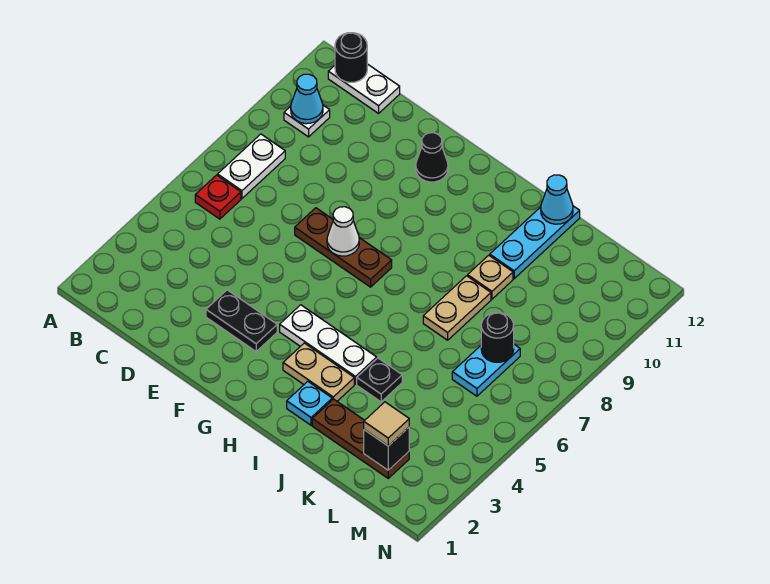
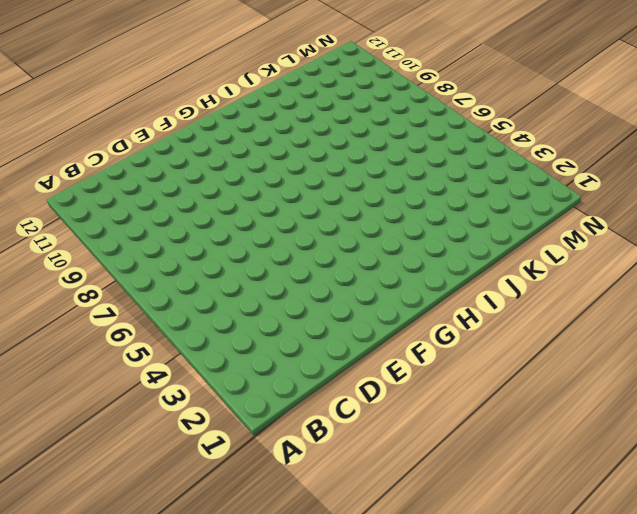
none -> red plate B6 level 1
none -> white plate B7:B8 level 1
none -> white plate B10 level 1

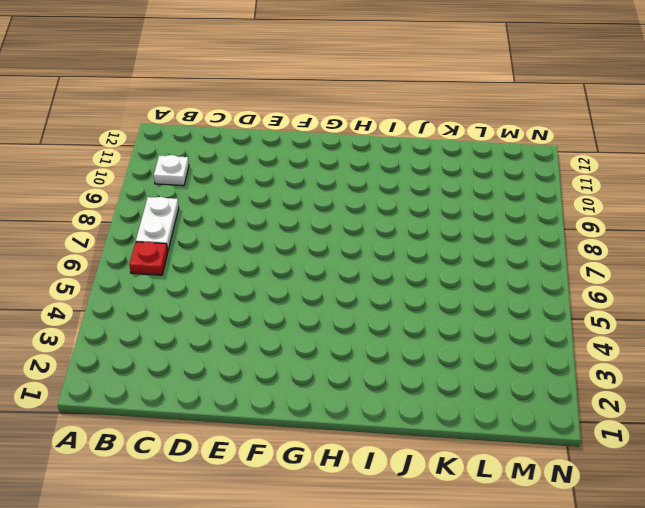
none -> white plate B12:C12 level 1
none -> black plate E3:F3 level 1
none -> brown plate E7:G7 level 1

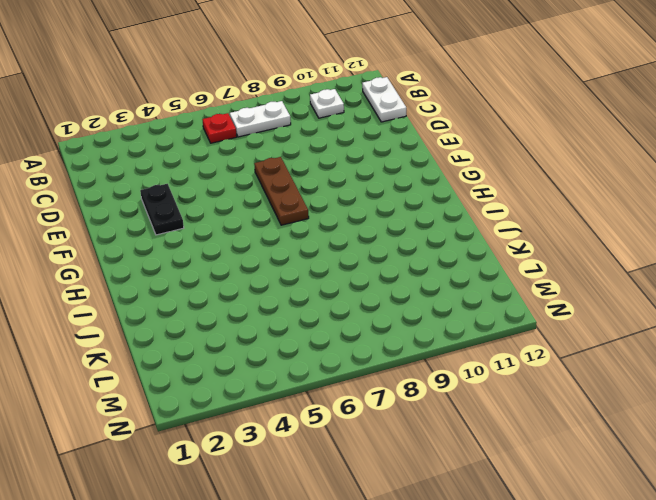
none -> black cone F11 level 1
none -> white plate G4:I4 level 1
none -> tan plate H3:I3 level 1

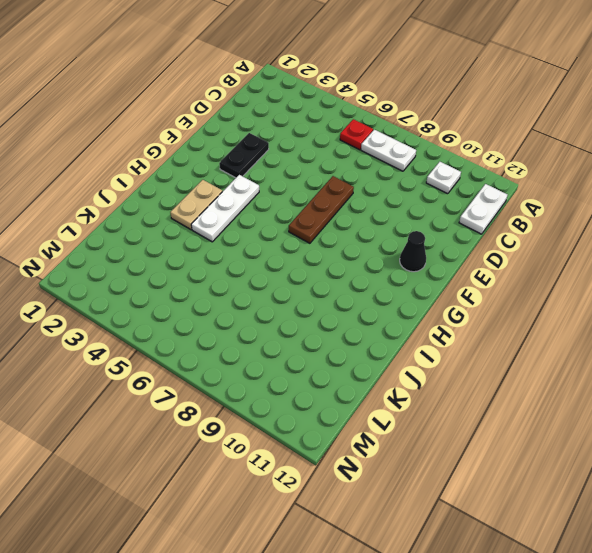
none -> cyan plate I2 level 1
none -> brown plate J2:L2 level 1
none -> black plate J4 level 1

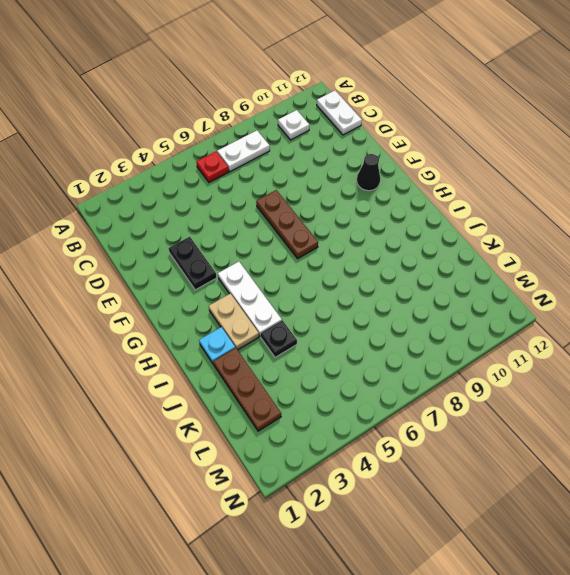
none -> tan plate J7:J8 level 1
none -> tan plate J9 level 1
none -> cyan plate J10:J12 level 1

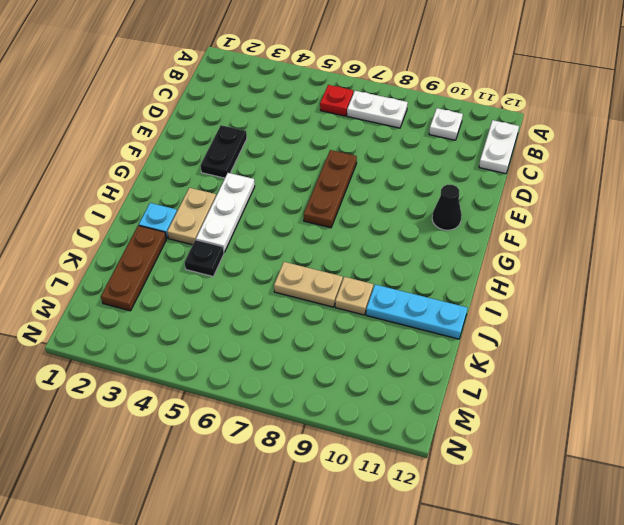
none -> cyan plate L6:L7 level 1
none -> cyan cone B10 level 2
none -> black round brick B12 level 2

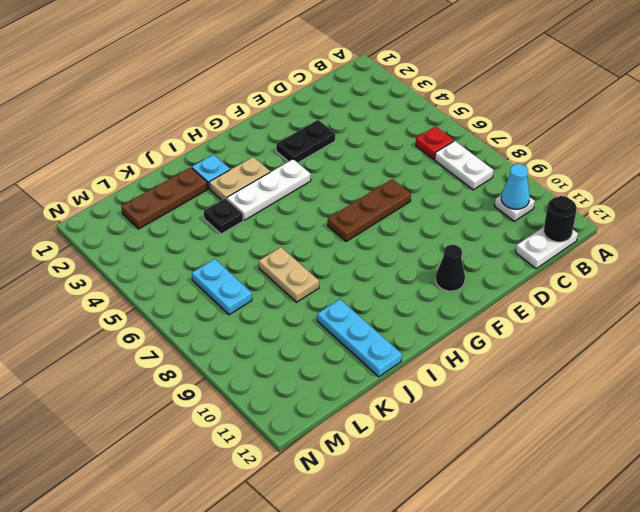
none -> tan plate J9 level 1
none -> white cone F7 level 2
none -> cyan cone J12 level 2

